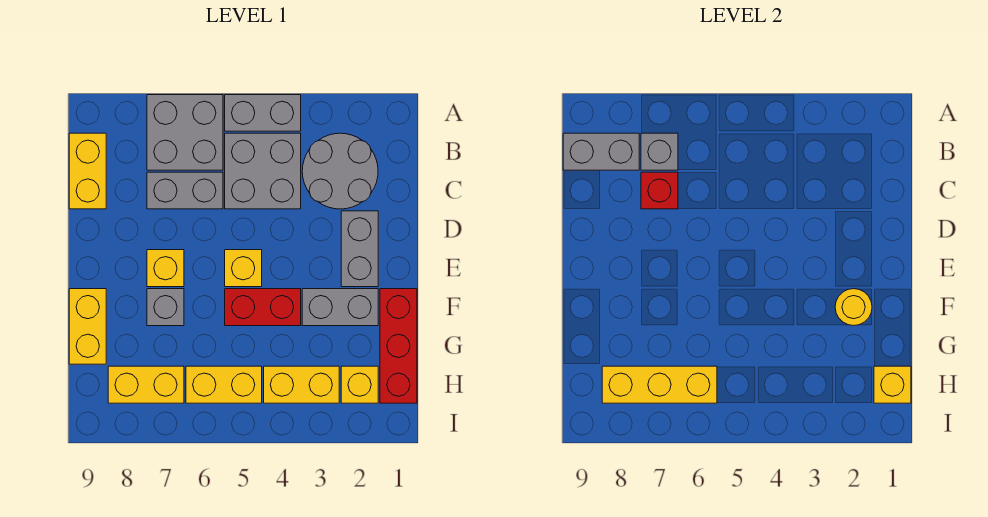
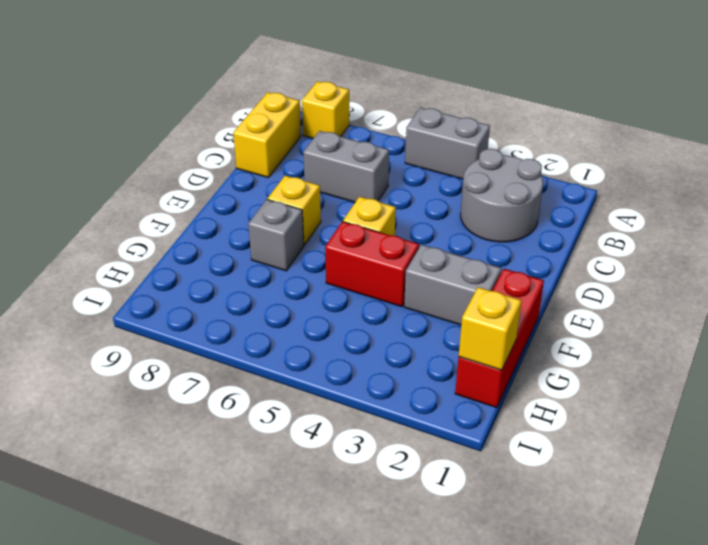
yellow brick A8 level 1 -> yellow brick H2 level 1
none -> grey brick A6:B7 level 1
none -> grey brick B4:C5 level 1
none -> grey brick D2:E2 level 1

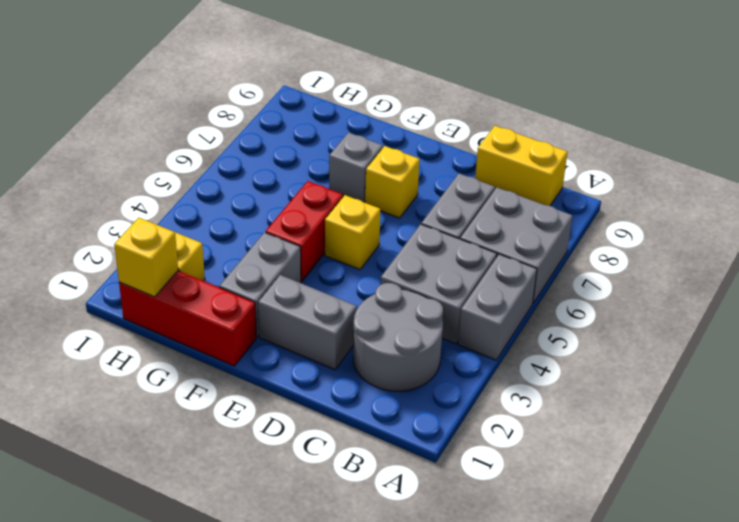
none -> yellow brick F9:G9 level 1
none -> yellow brick H3:H4 level 1
none -> yellow brick H5:H6 level 1

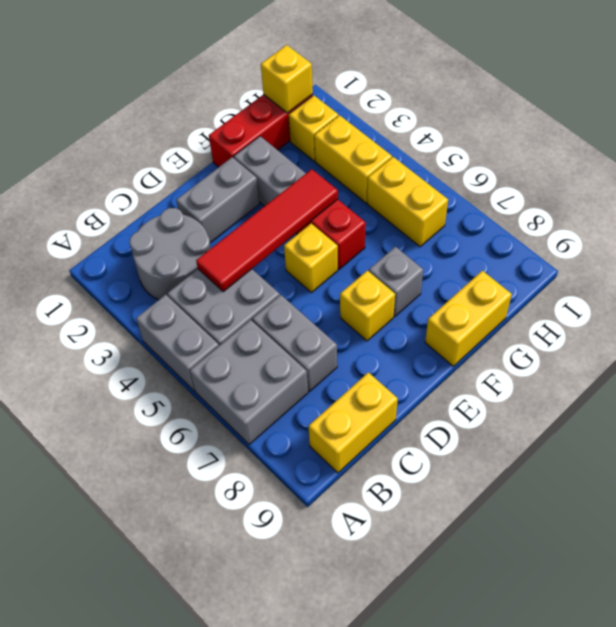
red tile C4:F4 level 2 -> none
none -> yellow brick H7:H8 level 1
none -> grey brick B7 level 2
none -> grey brick B8:B9 level 2

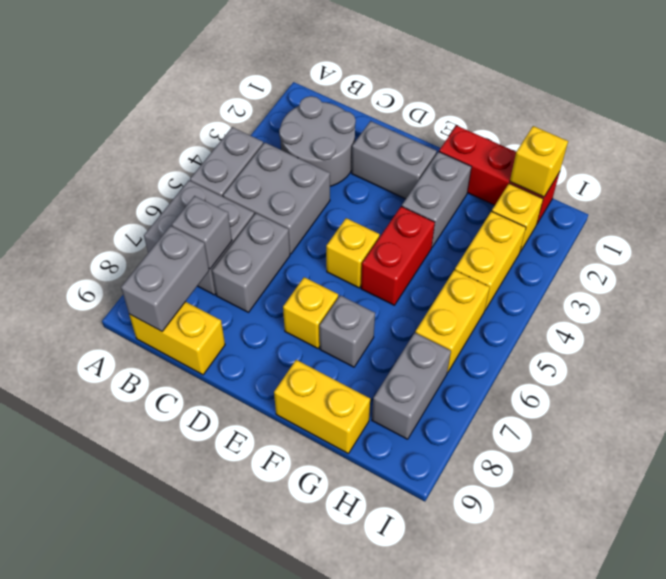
grey brick H7:H8 level 1 -> yellow brick H7:H8 level 1
none -> red brick C7 level 2
none -> yellow round brick F2 level 2
none -> yellow brick H6:H8 level 2

